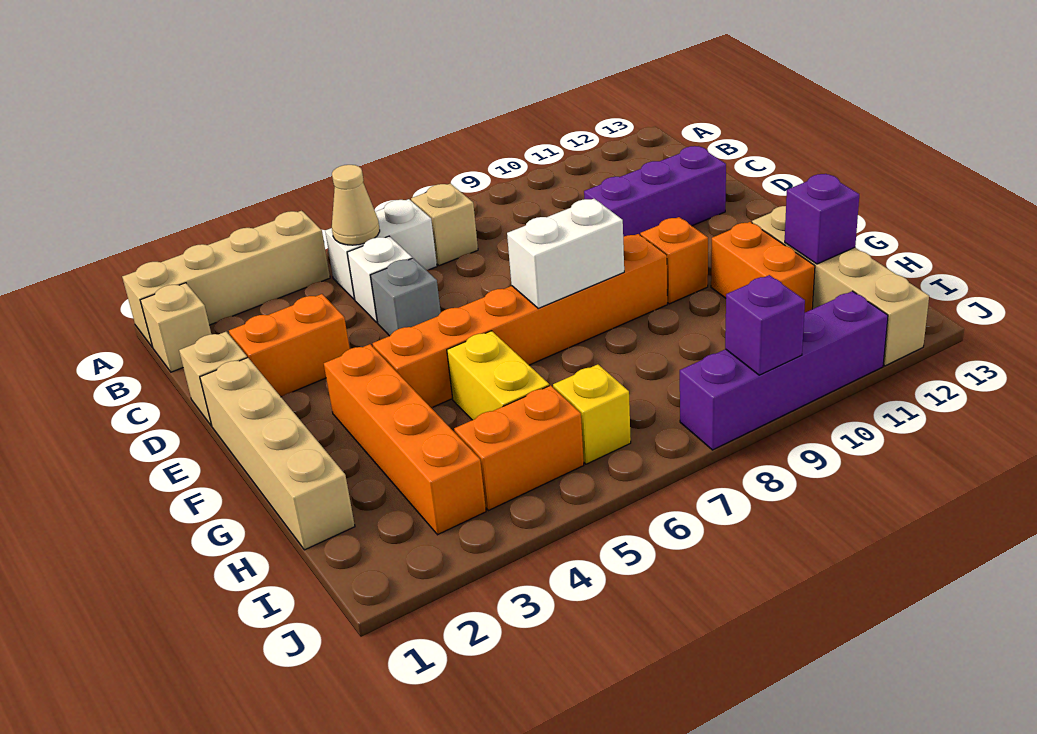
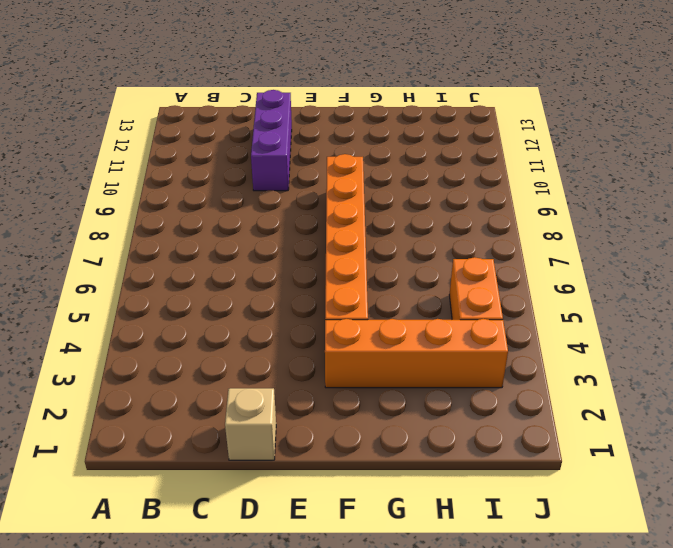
none -> tan brick A1:A4 level 1
none -> tan brick B1 level 1
none -> white brick B5:B6 level 1

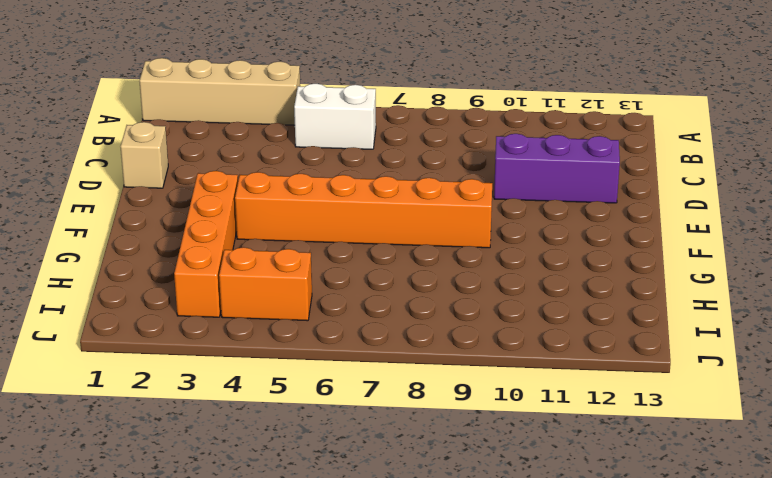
none -> tan brick B1 level 1
none -> tan brick B7 level 1
none -> white brick C5 level 1

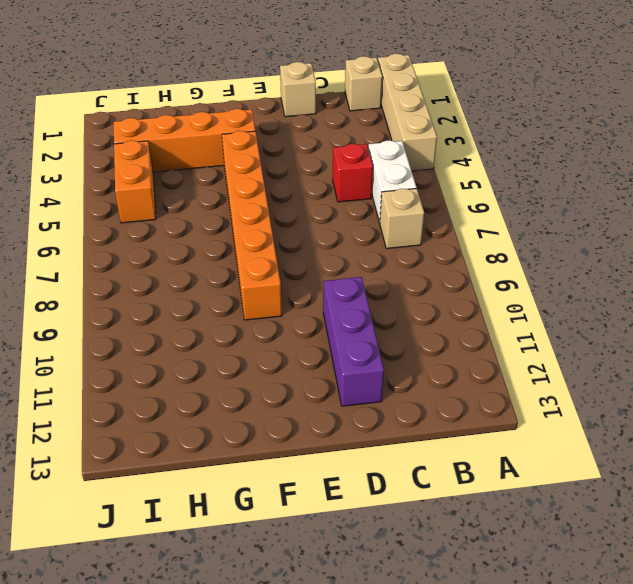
red brick C5 level 1 -> white brick C5 level 1
none -> orange brick D2:D3 level 1
none -> grey brick D5 level 1
none -> tan brick E1:H1 level 1

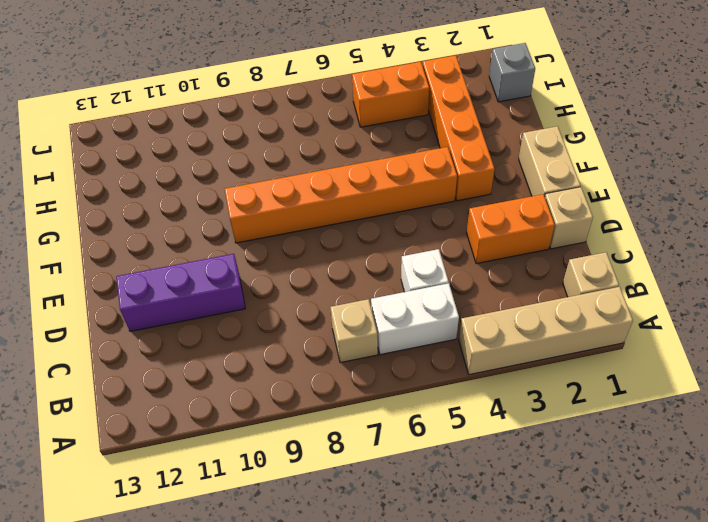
tan brick E1:F1 level 1 -> tan brick E1:H1 level 1
grey brick I1 level 1 -> grey brick D5 level 1
none -> orange brick F10 level 1
none -> yellow brick G5:H5 level 1
none -> orange brick G11:H11 level 1

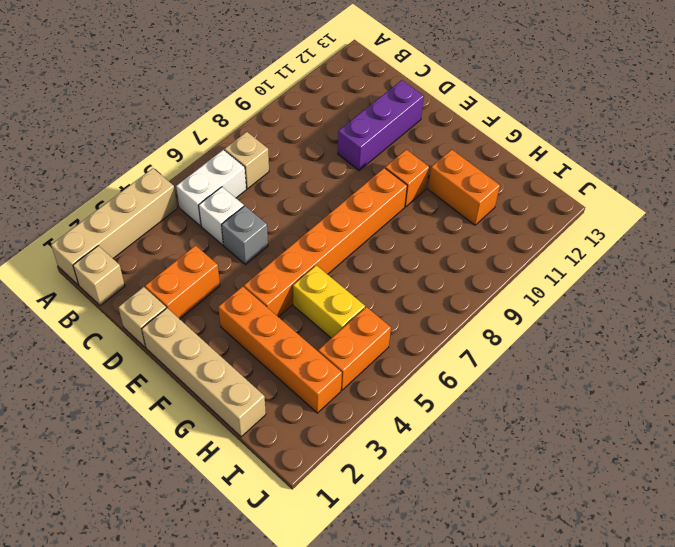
none -> tan brick G12:J12 level 1
none -> yellow brick I6 level 1
none -> purple brick J8:J11 level 1

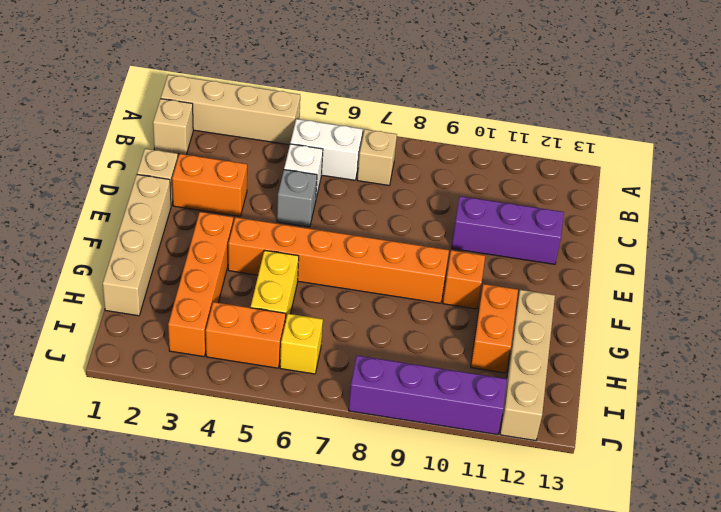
none -> tan cone B5 level 2
none -> white brick F7:F8 level 2
none -> purple brick H12 level 2

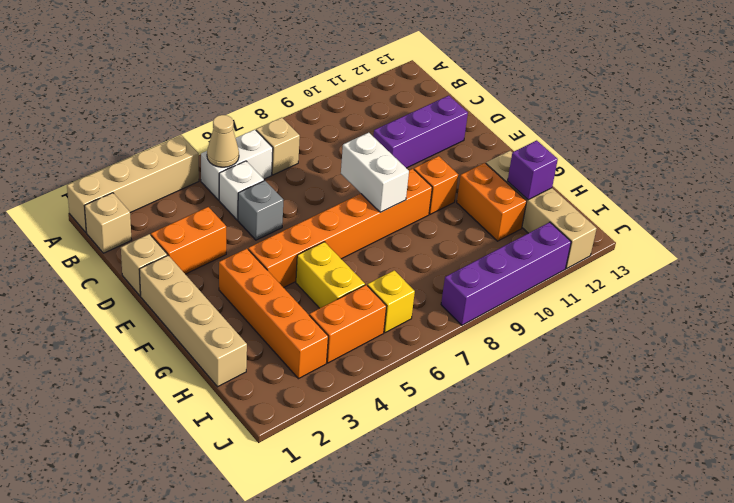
white brick E8:F8 level 2 -> white brick F7:F8 level 2
none -> purple brick J9 level 2

